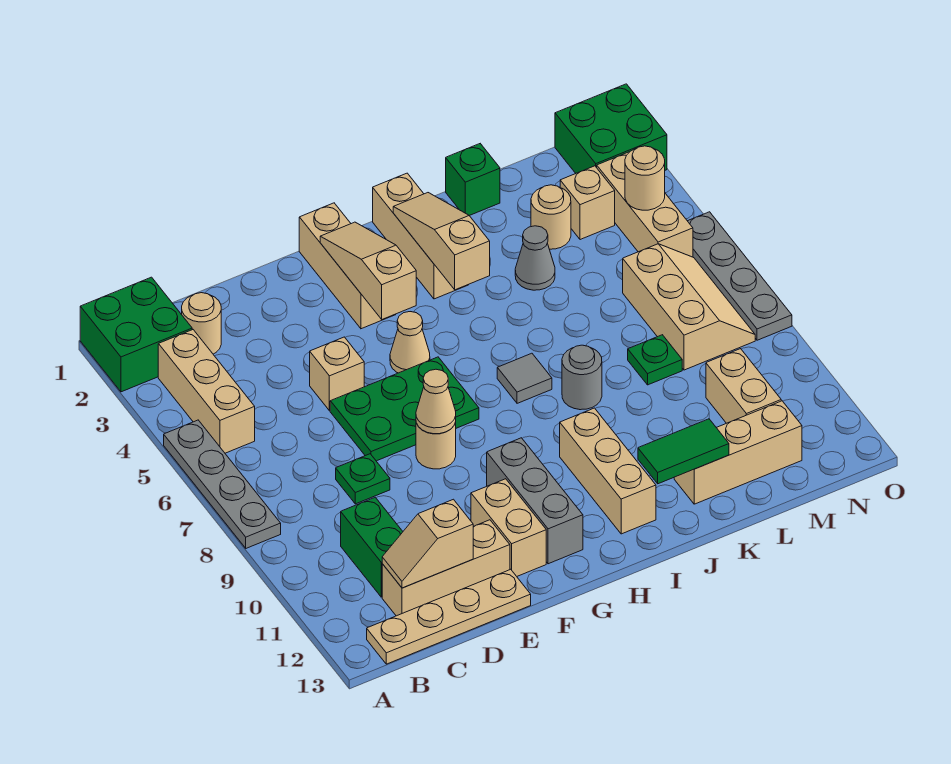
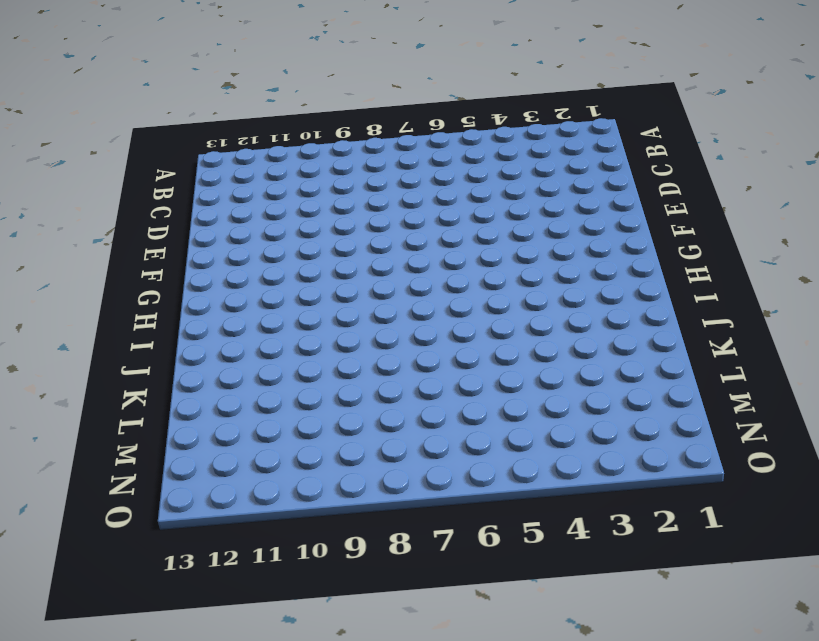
none -> green brick A1:B2 level 1
none -> grey plate A5:A8 level 1
none -> tan brick B3:B5 level 1
none -> tan plate B13:E13 level 1

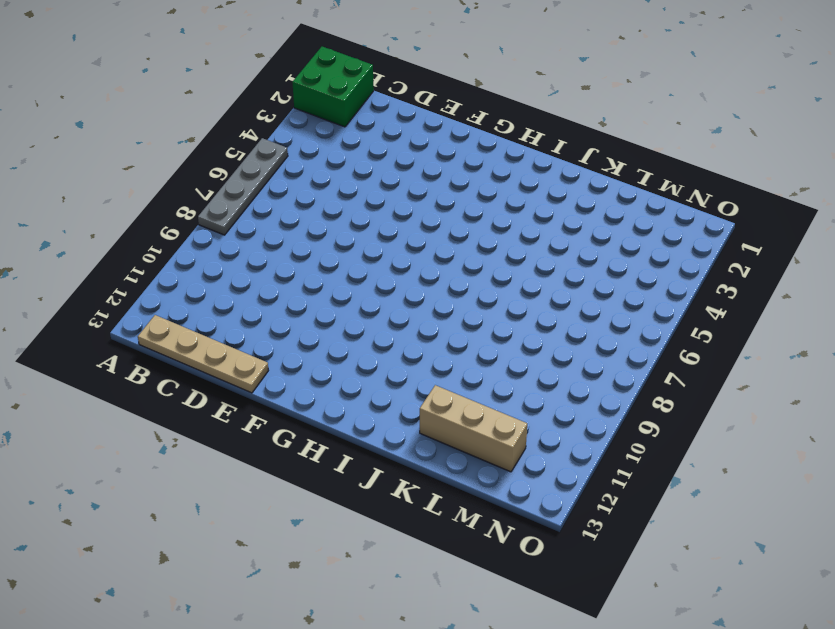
none -> tan brick B3:B5 level 1
none -> tan round brick C2 level 1
none -> green brick C10:C11 level 1
none -> tan brick C12:E12 level 1

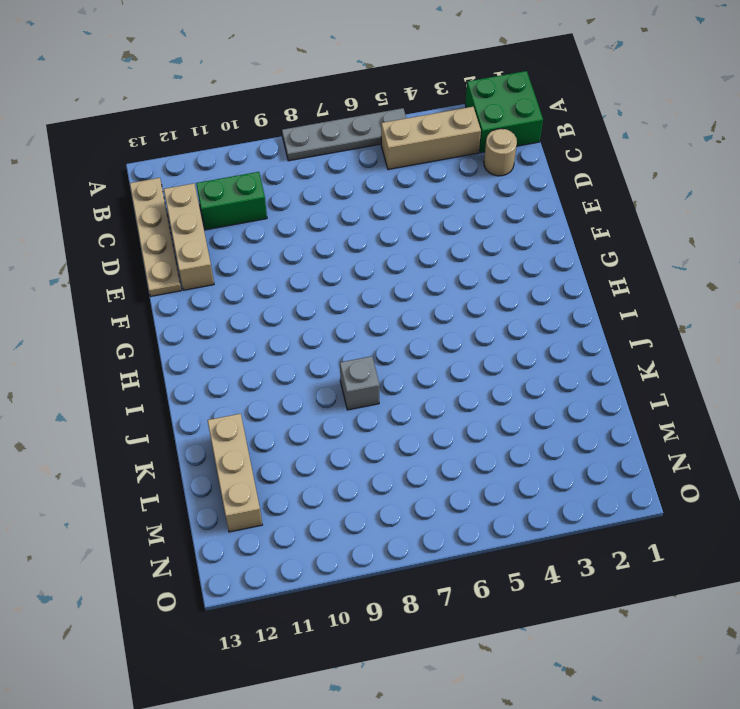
grey brick J8 level 1 -> grey round brick J8 level 1
none -> green plate D8 level 1
none -> tan brick E5 level 1
none -> green plate E6:G7 level 1
none -> tan round brick F8 level 1

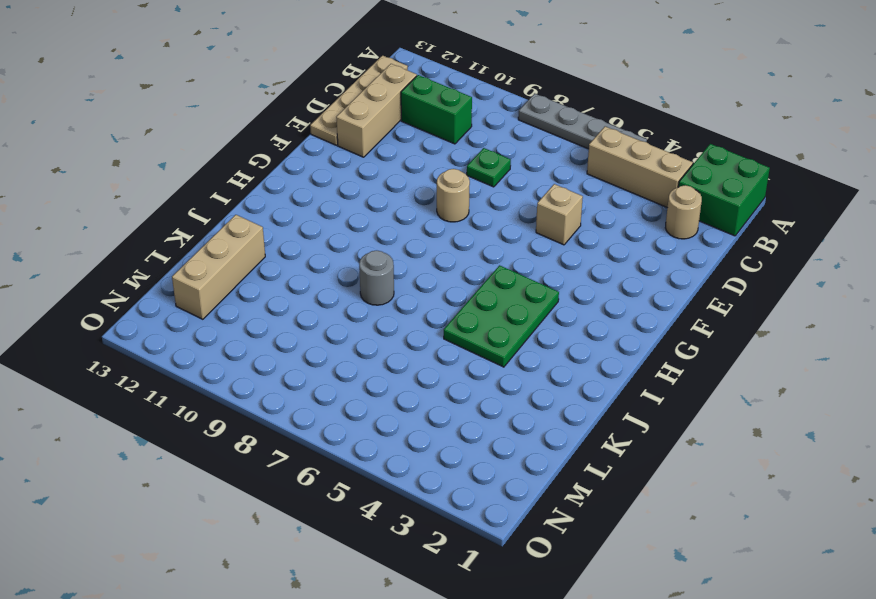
green plate H4:J5 level 1 -> green plate E6:G7 level 1
none -> tan brick F11:F12 level 1
none -> tan brick G1:G3 level 1
none -> tan cone G5 level 1
none -> grey brick G10:G12 level 1

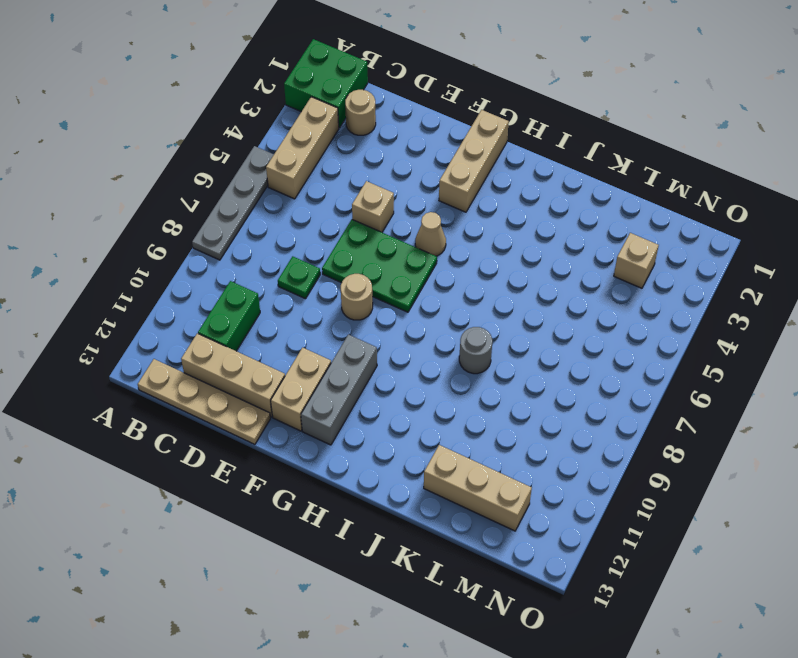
none -> tan brick I1:I3 level 1
none -> grey tile I7 level 1
none -> tan brick I10:I12 level 1
none -> green brick K1 level 1

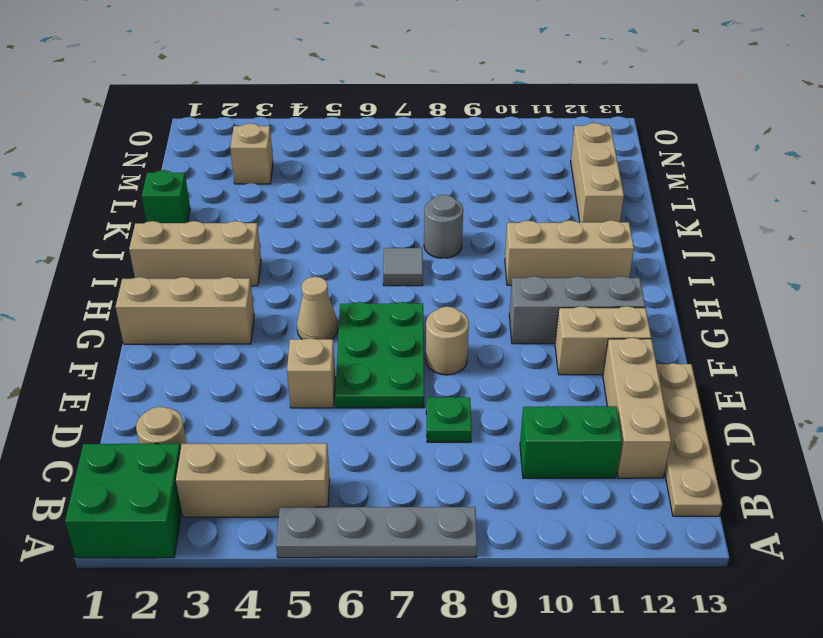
none -> grey cone K4 level 1
none -> tan round brick L3 level 1
none -> green plate L8 level 1
none -> tan slope M6:N8 level 1 top M

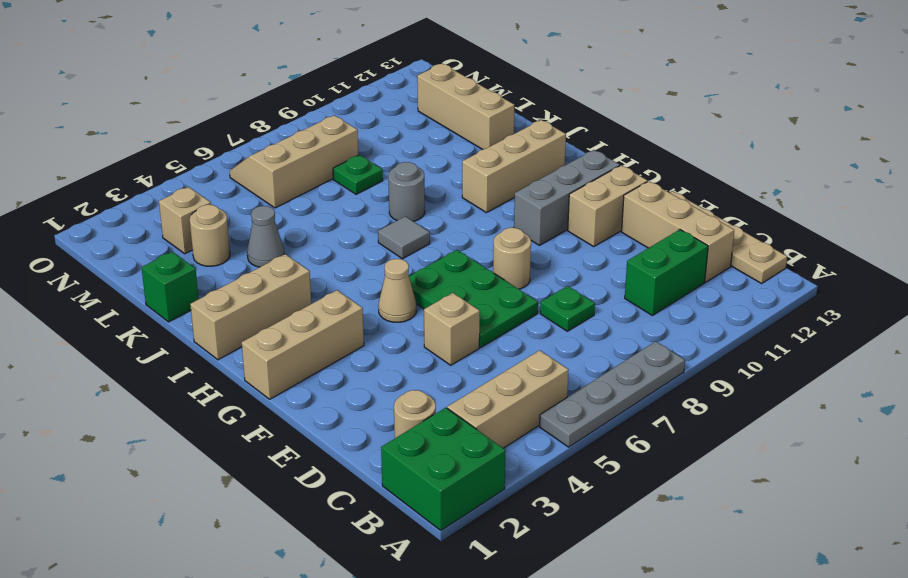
none -> tan brick M10:M11 level 1
none -> green brick N1:O2 level 1
none -> tan brick N3:N5 level 1
none -> grey plate O5:O8 level 1

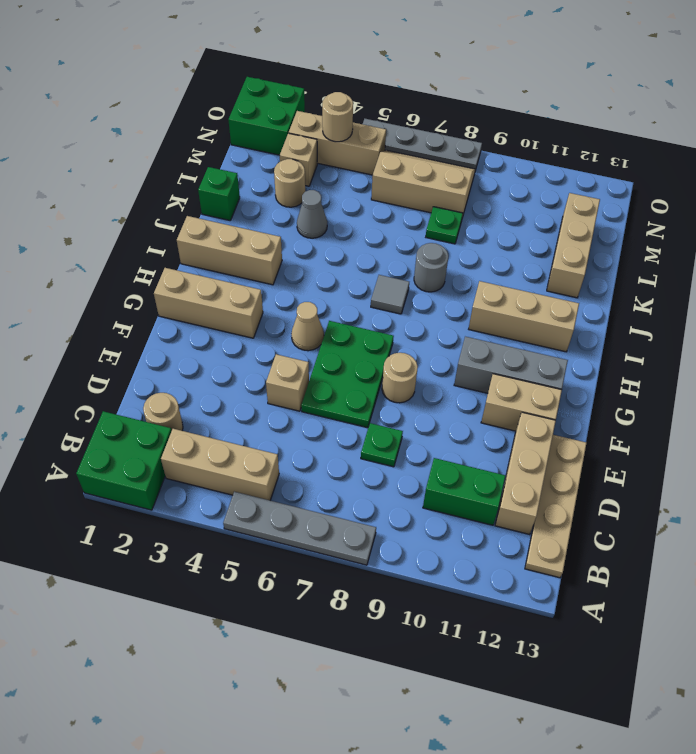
none -> tan brick M10:M11 level 1
none -> tan slope C12:D12 level 2 top D
none -> tan cone F8 level 2
none -> tan slope G2:G4 level 2 top 4

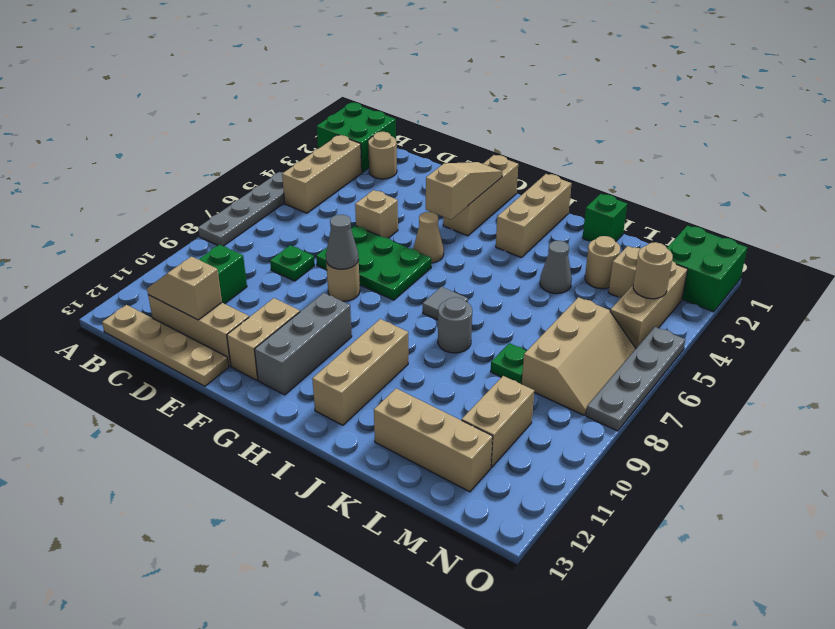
grey cone F8 level 2 -> tan cone F8 level 2
none -> tan slope I2:I4 level 2 top 4
none -> green tile J12:K12 level 2

